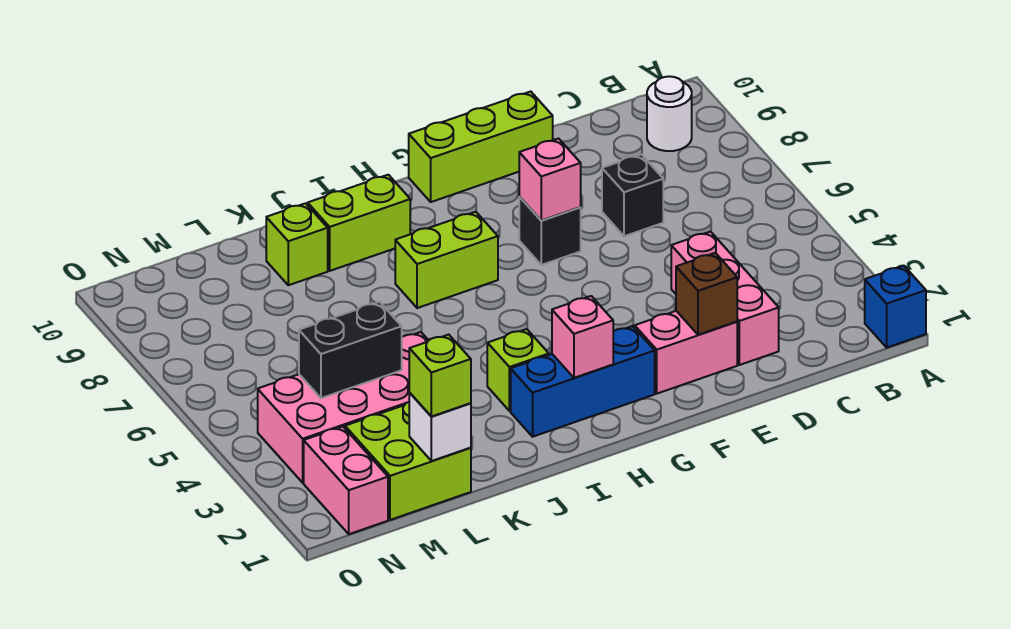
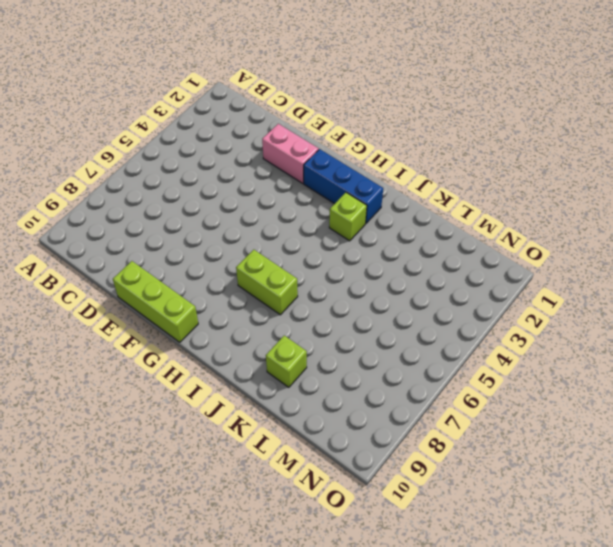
none -> blue brick A1 level 1
none -> white round brick B9 level 1
none -> pink brick D2:D4 level 1

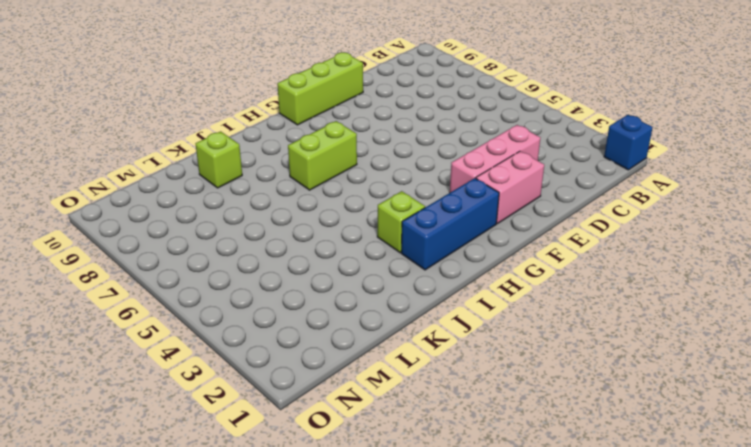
pink brick D3:F3 level 1 -> pink brick D2:D4 level 1
none -> white round brick B9 level 1
none -> black brick D7 level 1
none -> black brick F7 level 1

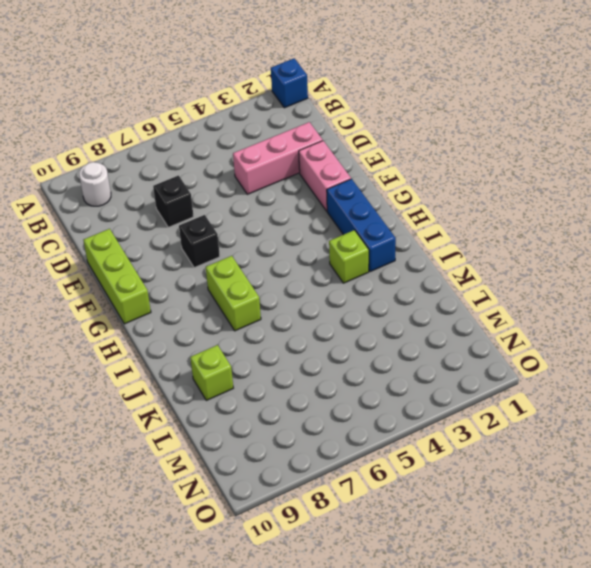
none -> lime brick I9:J9 level 1
none -> pink brick K3:N4 level 1
none -> lime brick L1:M2 level 1

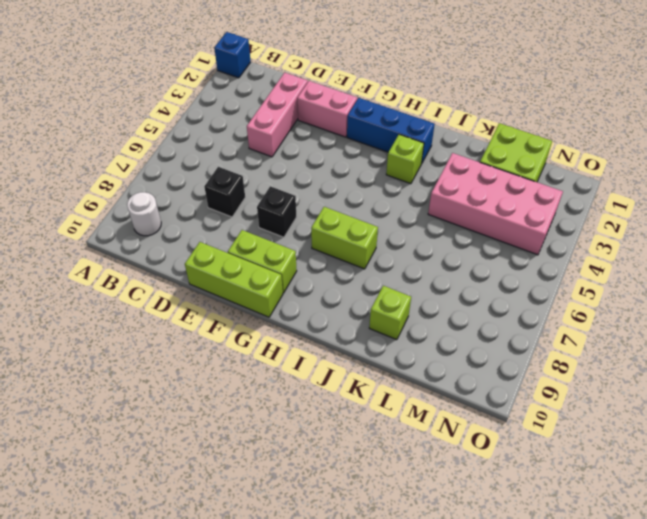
lime brick F9:G9 level 1 -> lime brick I9:J9 level 1
none -> pink brick N1:N2 level 1
none -> brown brick E2 level 2
none -> pink brick F7 level 2

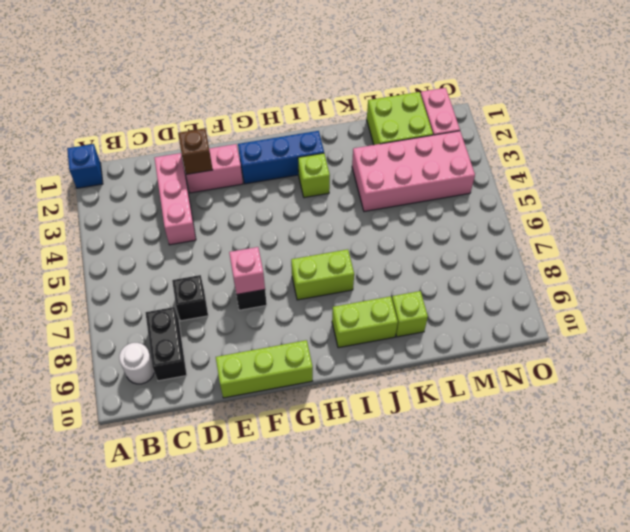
black brick C8:C9 level 1 -> black brick L4:M4 level 2
none -> pink brick H2 level 2
none -> white brick L1 level 2
none -> lime brick L1 level 3

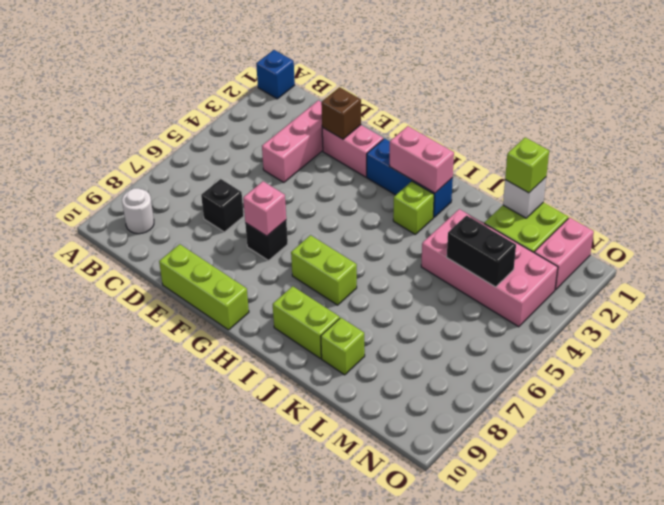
pink brick H2:I2 level 2 -> pink brick H2 level 2

